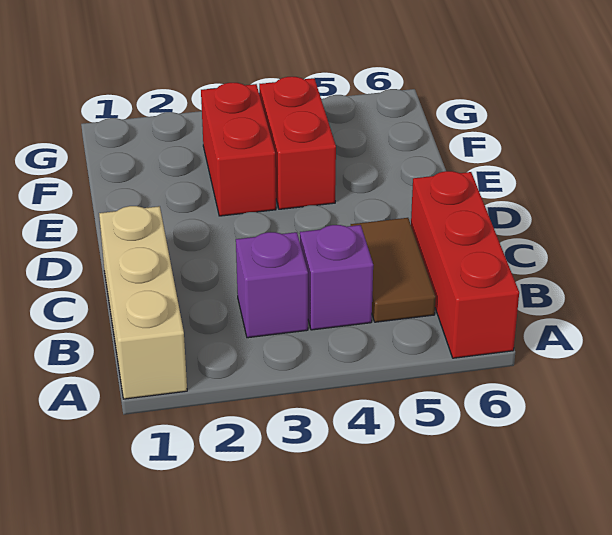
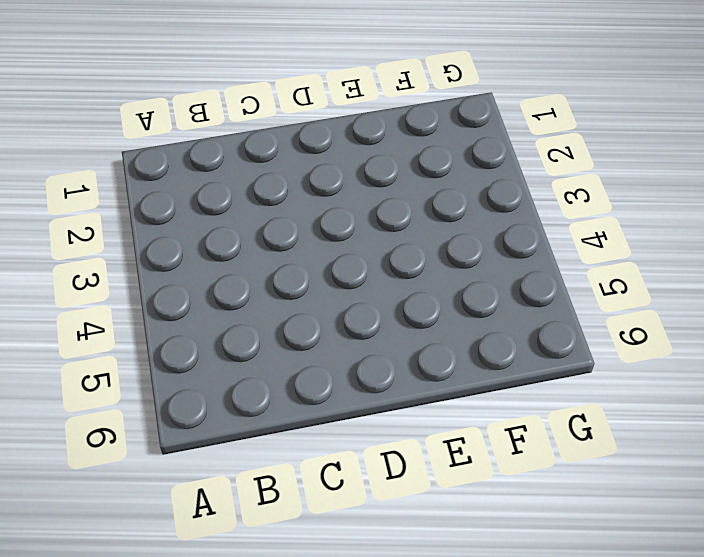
none -> tan brick A1:C1 level 1
none -> red brick A6:C6 level 1

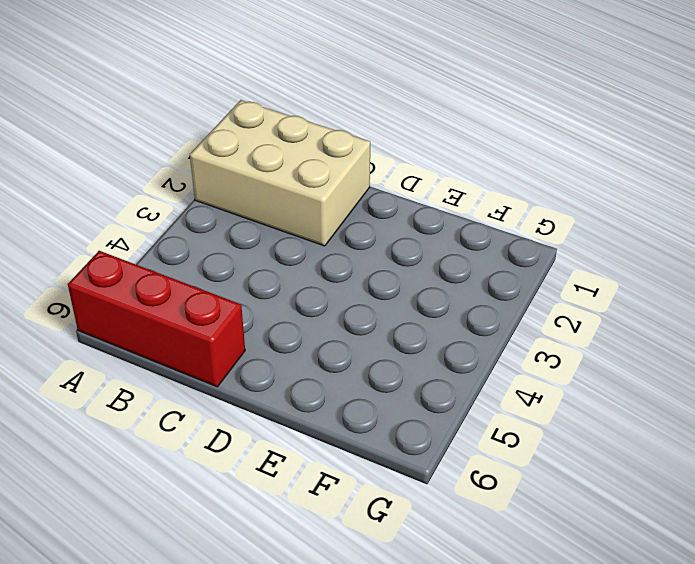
tan brick A1:C2 level 1 -> tan brick A1:C1 level 1
none -> purple brick B3 level 1
none -> purple brick B4 level 1

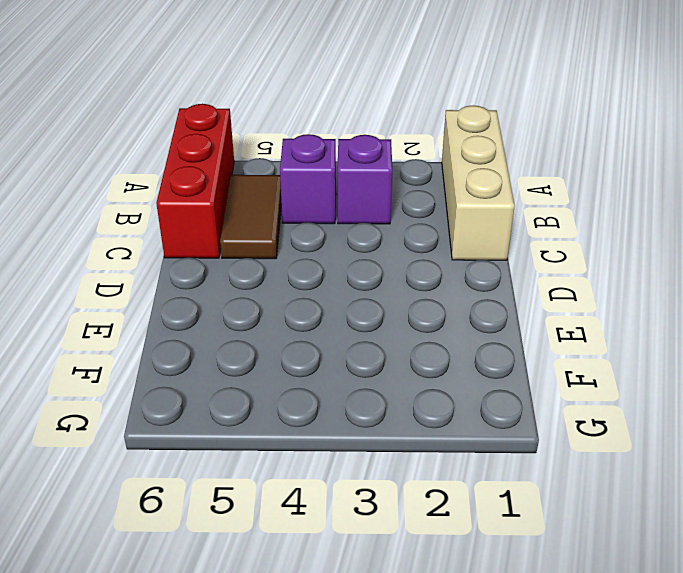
none -> red brick E3:F3 level 1
none -> red brick E4:F4 level 1

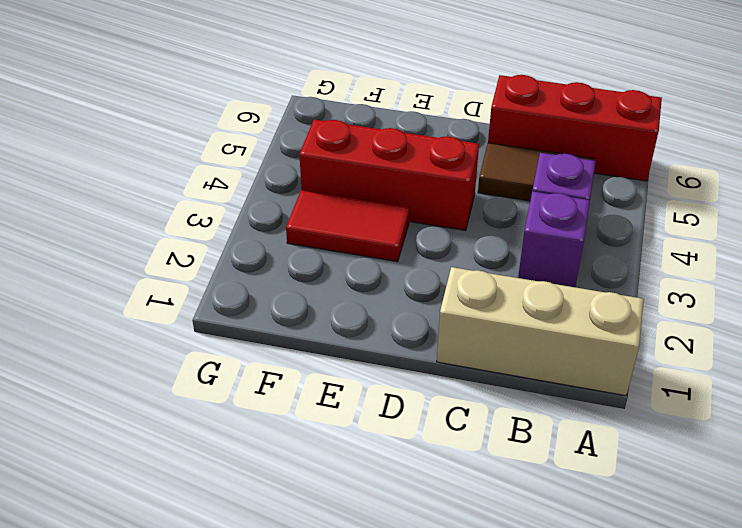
red brick D4:F4 level 1 -> red brick E4:F4 level 1
red tile E3:F3 level 1 -> red brick E3:F3 level 1

